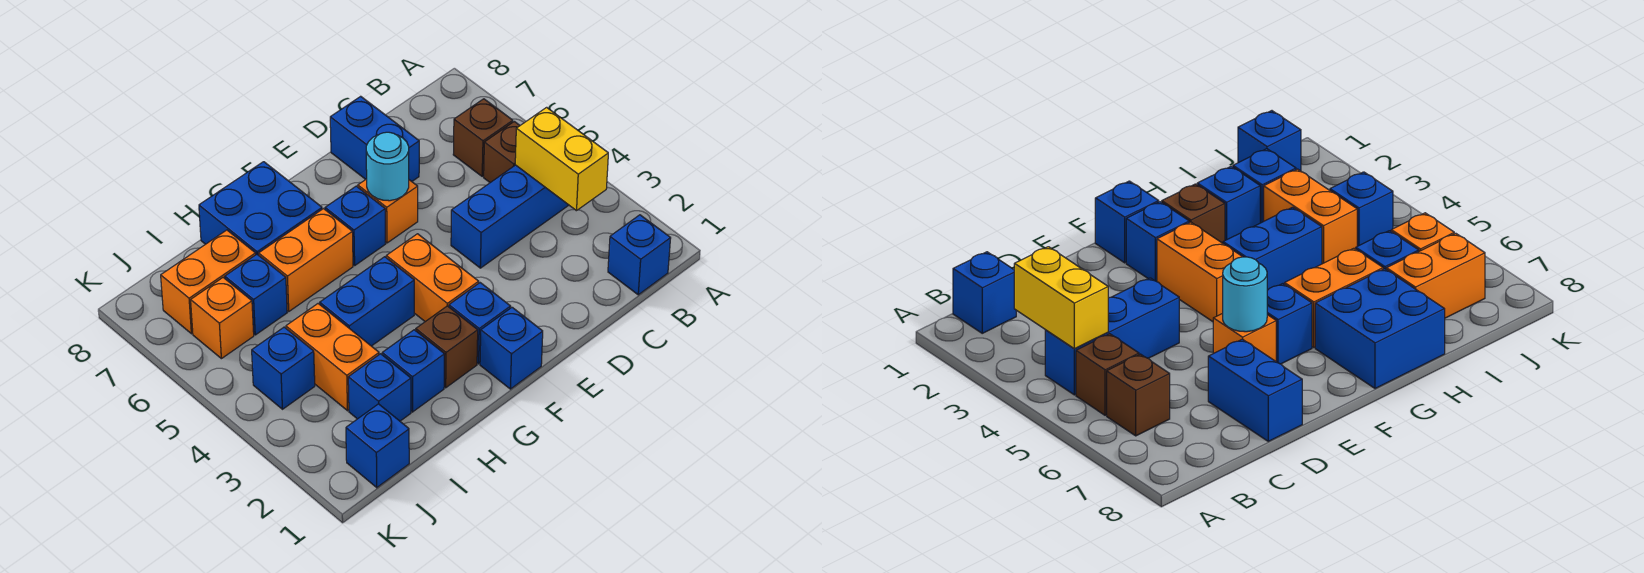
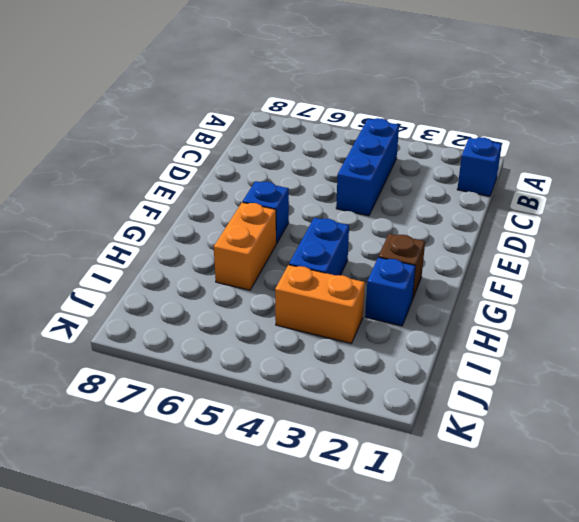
none -> brown brick B5 level 1
none -> brown brick B6 level 1
none -> blue brick D7:D8 level 1

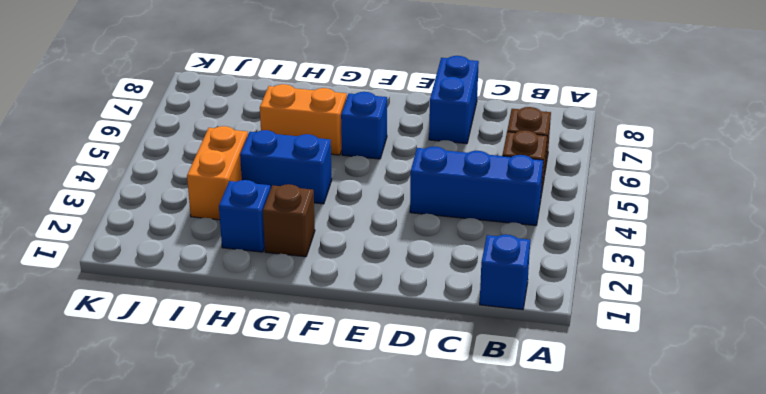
none -> orange brick E6 level 1
none -> blue brick F1 level 1
none -> blue brick F2 level 1

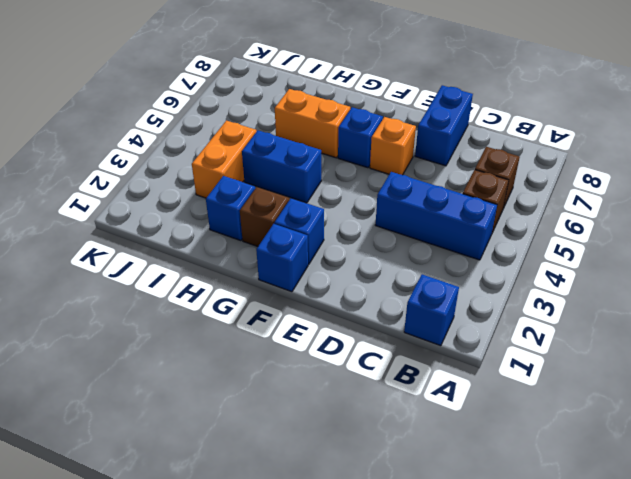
none -> orange brick F3:F4 level 1
none -> blue brick G7:H8 level 1
none -> blue brick I2 level 1

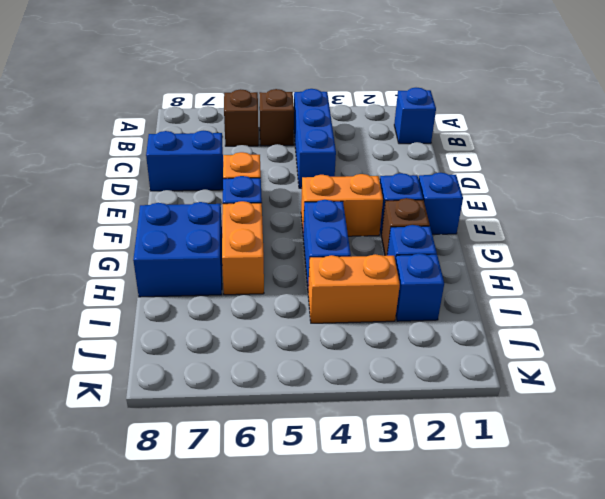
none -> blue brick I6 level 1
none -> orange brick I7:J7 level 1
none -> blue brick J1 level 1

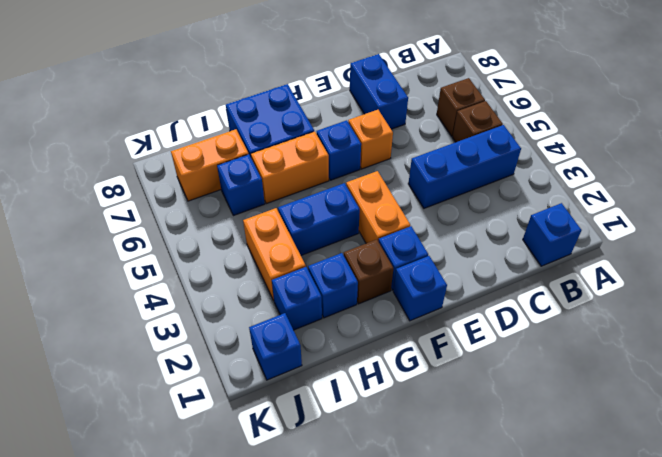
none -> blue brick J4 level 1
none -> orange brick J6 level 1
none -> yellow brick B3:B4 level 2

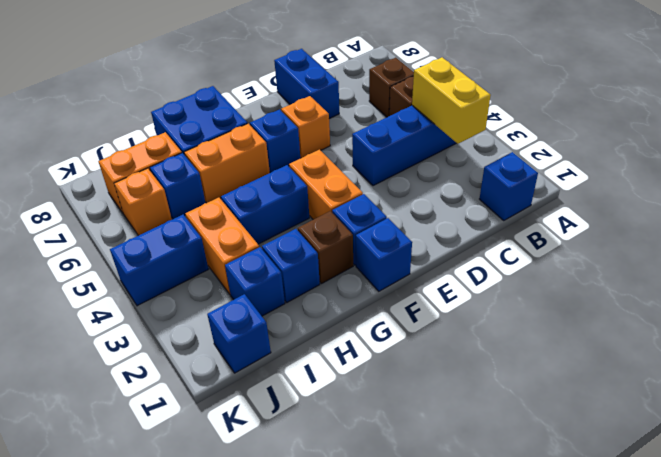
blue brick J4:K4 level 1 -> blue brick J4 level 1
none -> cyan round brick E6 level 2

